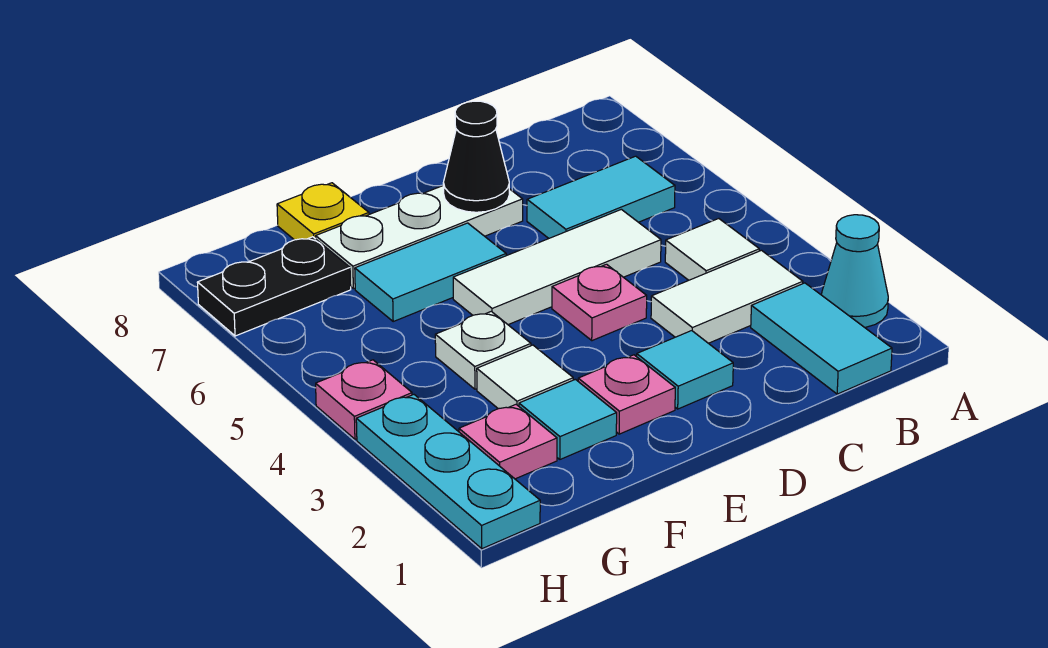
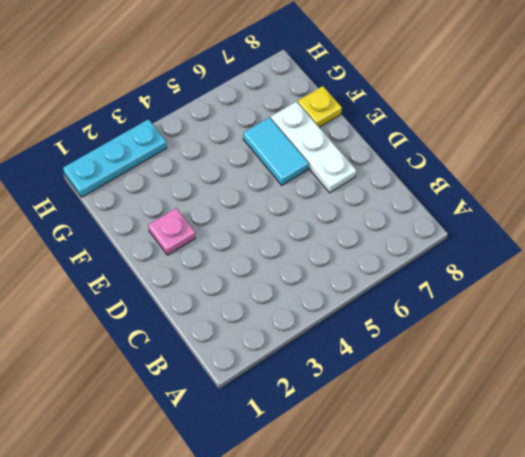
none -> cyan cone A2 level 1
none -> cyan tile B1:B2 level 1
none -> white tile B3:C3 level 1

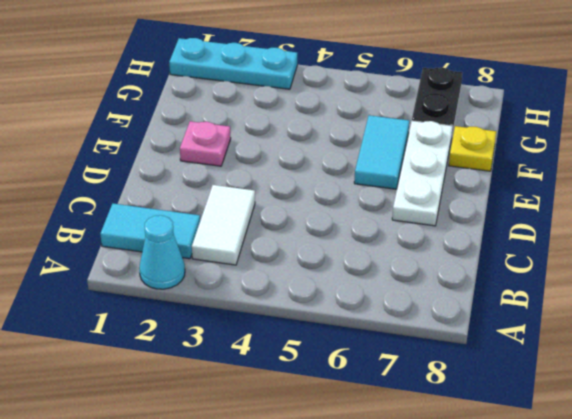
none -> white tile B4 level 1
none -> cyan tile B6:C6 level 1
none -> white tile C5:E5 level 1

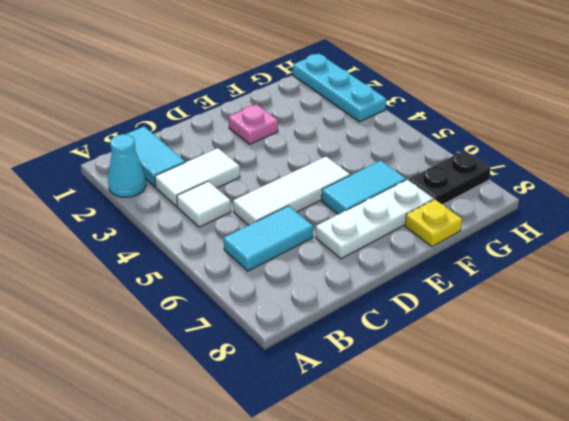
none -> cyan tile D2 level 1
none -> pink plate D4 level 1
none -> cyan tile F2 level 1

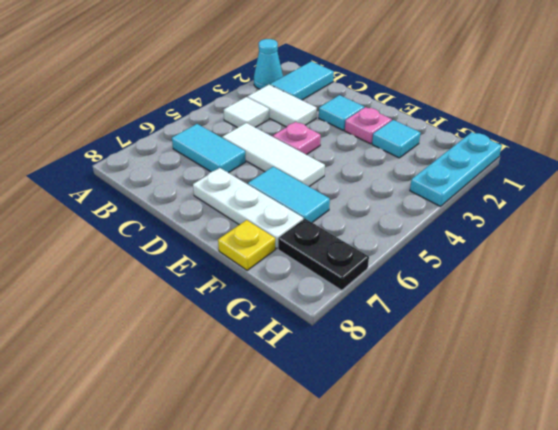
none -> white tile F3 level 1
none -> white plate F4 level 1
none -> pink plate G2 level 1

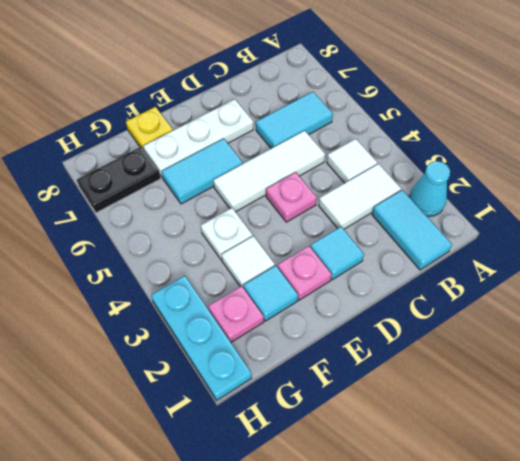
none -> pink plate H4 level 1
none -> black cone D7 level 2

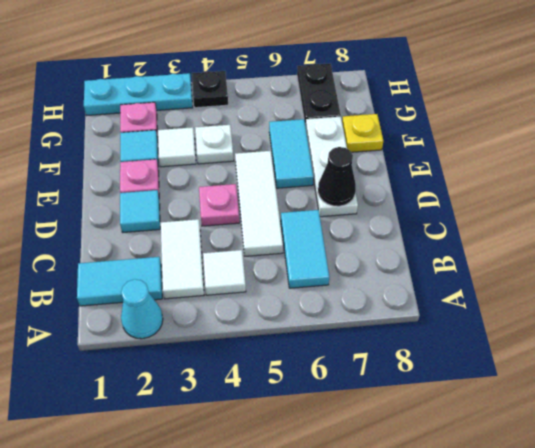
black plate H4 level 1 -> pink plate H4 level 1

